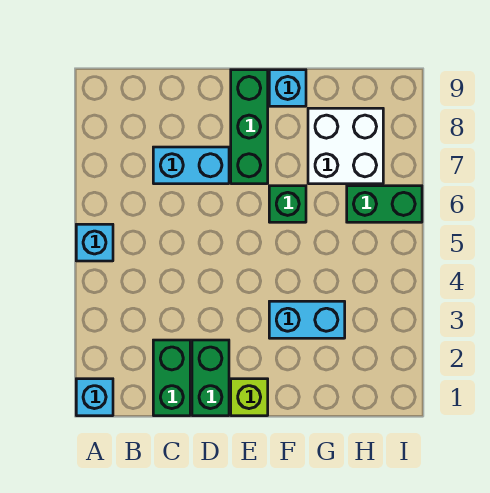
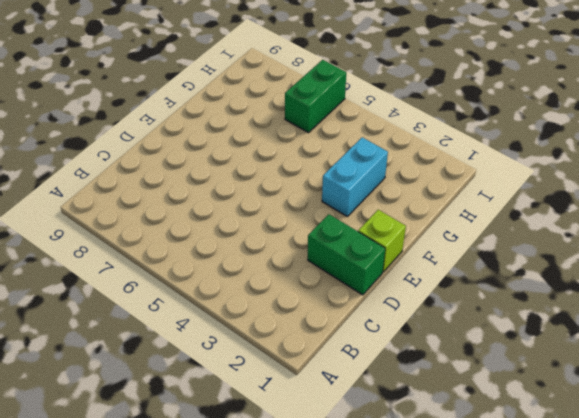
none -> cyan brick A1 level 1
none -> cyan brick A5 level 1
none -> green brick C1:C2 level 1

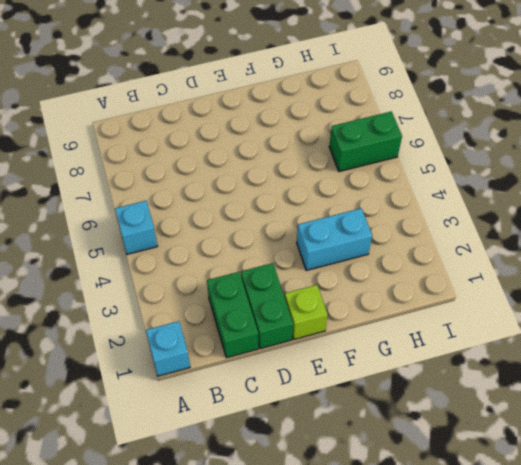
none -> cyan brick C7:D7 level 1
none -> green brick E7:E9 level 1
none -> green brick F6 level 1

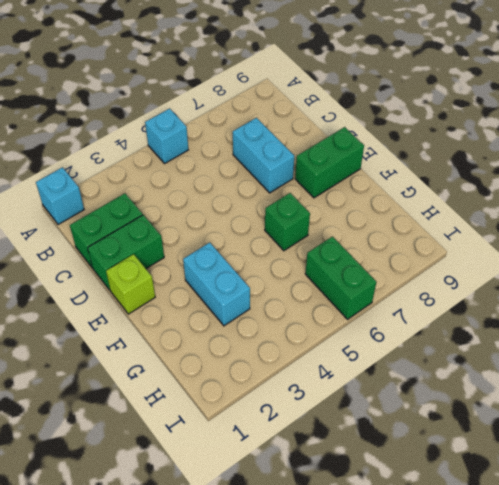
green brick E8:E9 level 1 -> green brick E7:E9 level 1
none -> cyan brick F9 level 1
none -> white brick G7:H8 level 1

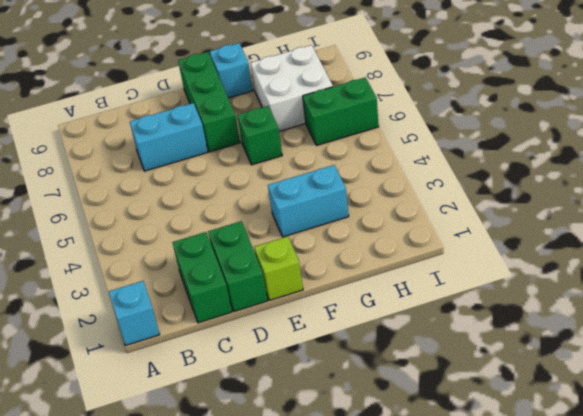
none -> cyan brick A5 level 1

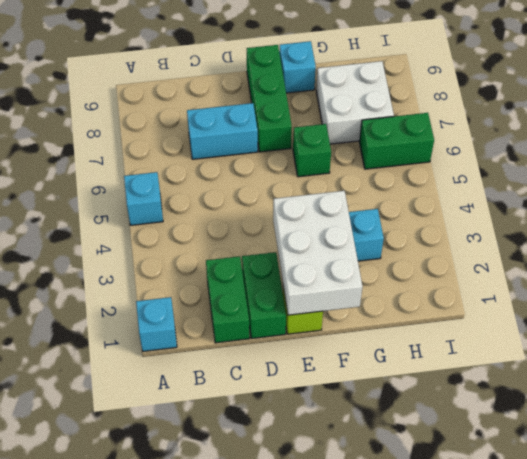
white brick E1:F3 level 2 -> none

